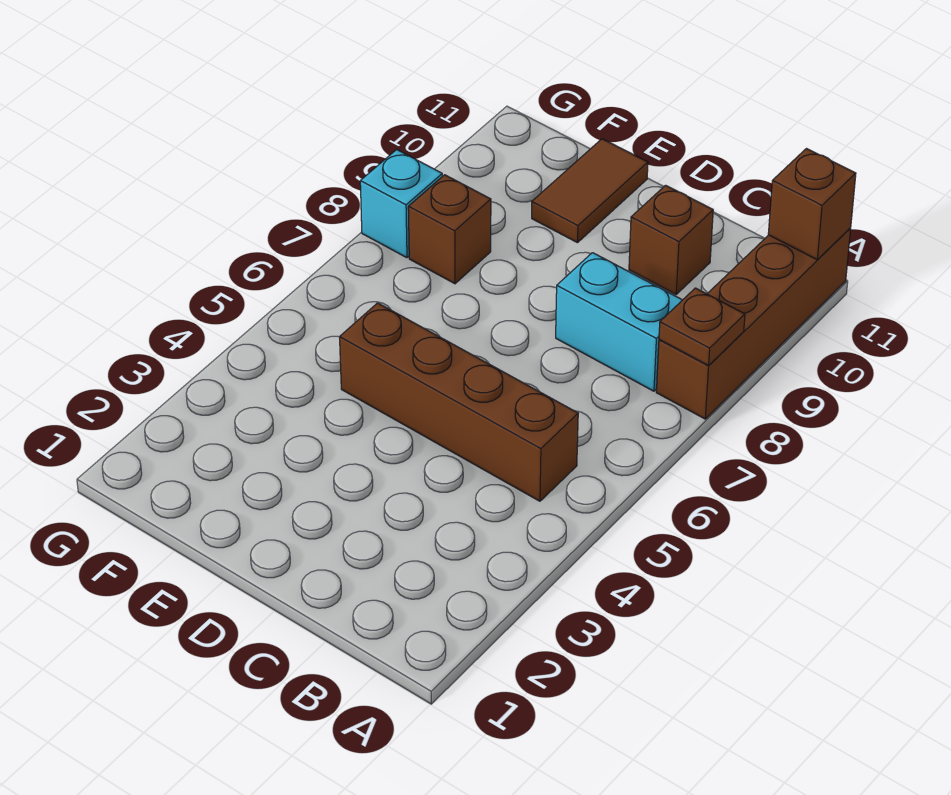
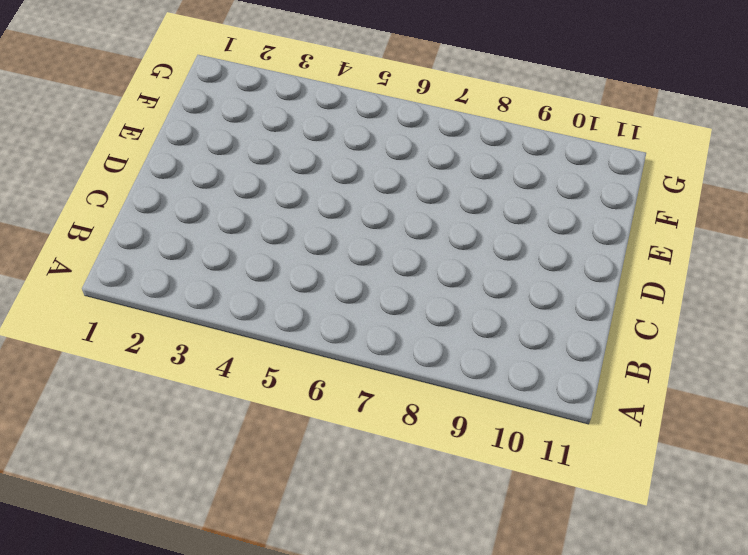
none -> brown brick A8:A11 level 1
none -> brown brick B5:E5 level 1

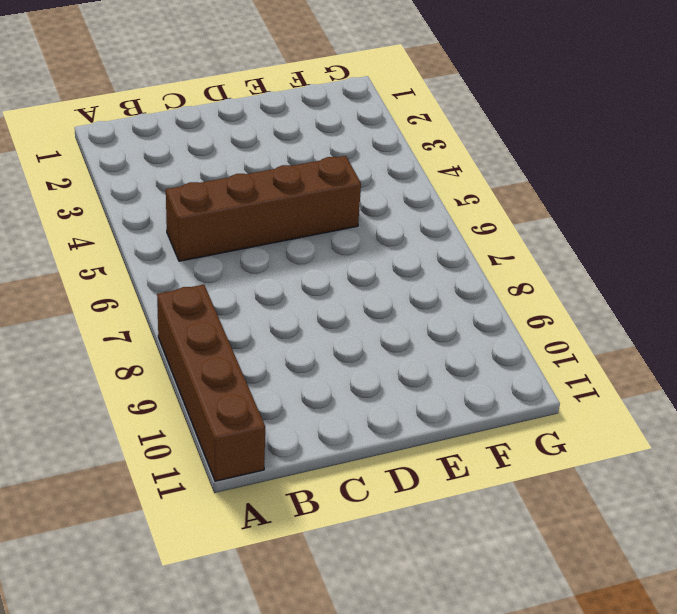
none -> cyan brick B8:C8 level 1
none -> brown brick C10 level 1

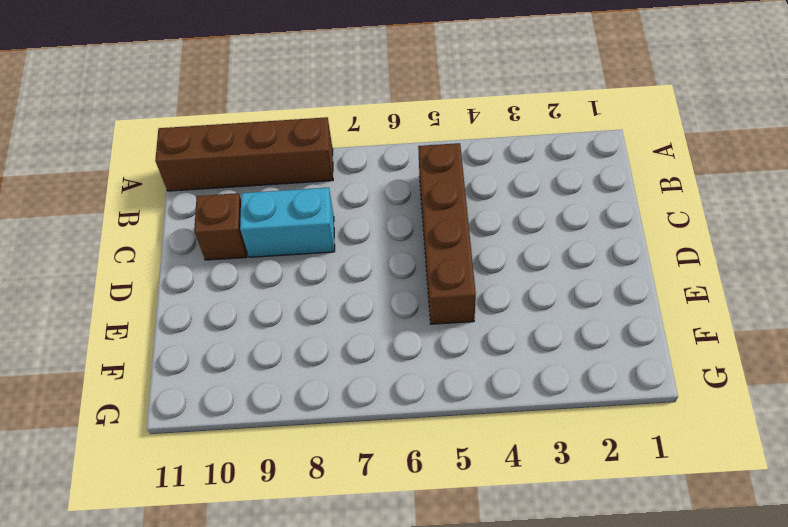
cyan brick C8:C9 level 1 -> cyan brick B8:C8 level 1
none -> brown tile E10:E11 level 1
none -> brown brick F8 level 1

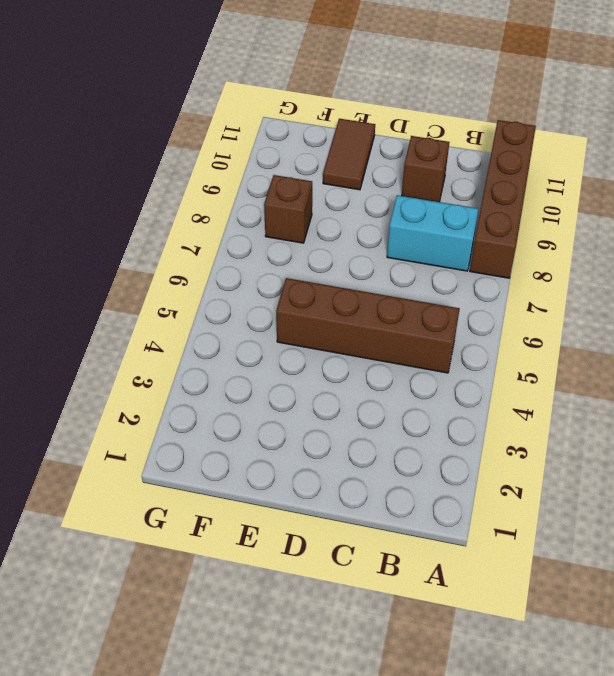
none -> cyan brick G8 level 1
none -> brown plate A8 level 2

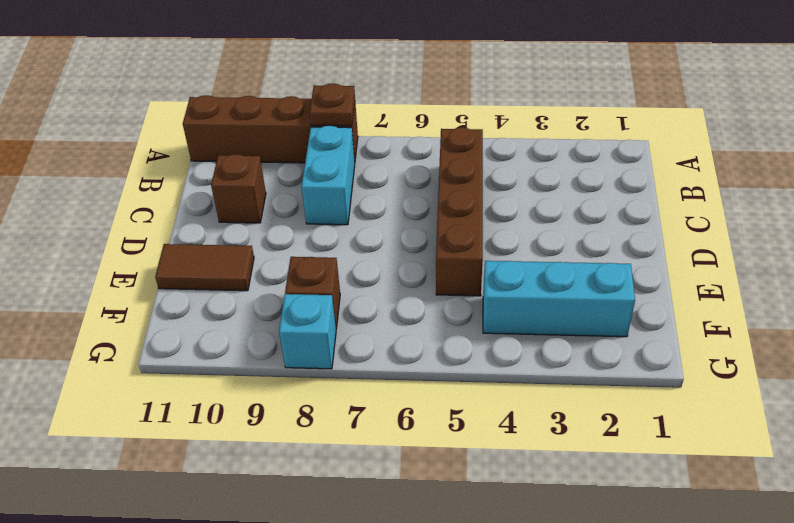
cyan brick F2:F4 level 1 -> none
none -> brown brick A11 level 2

